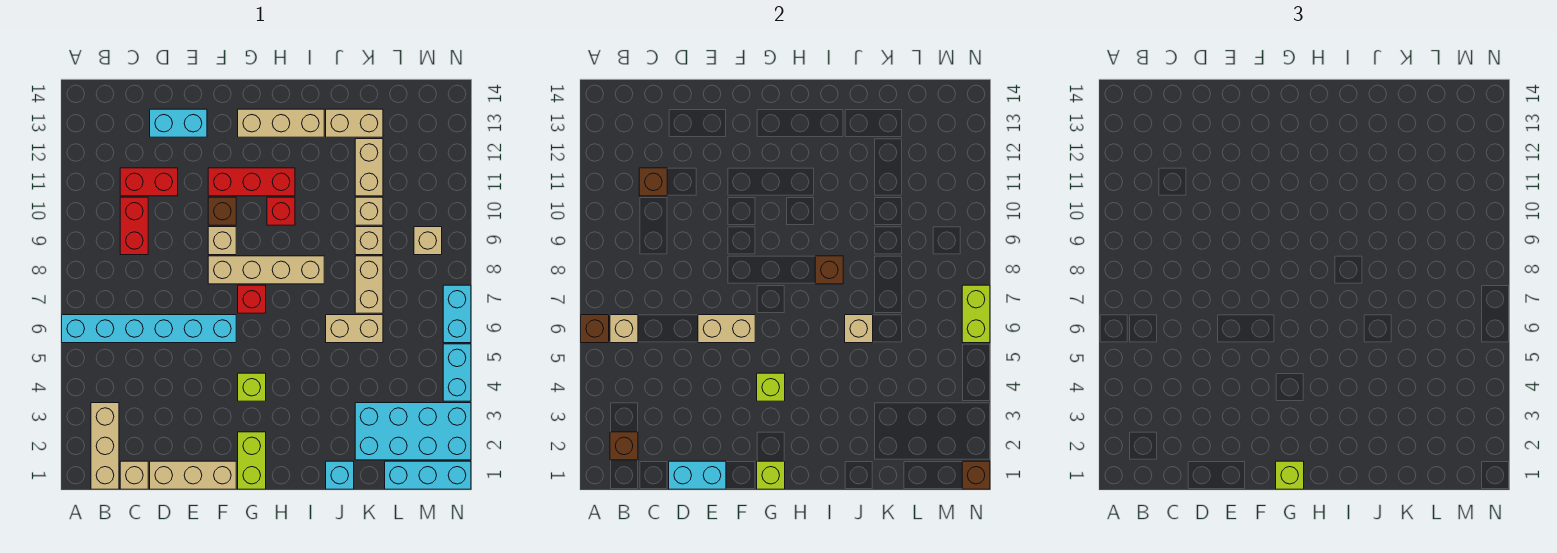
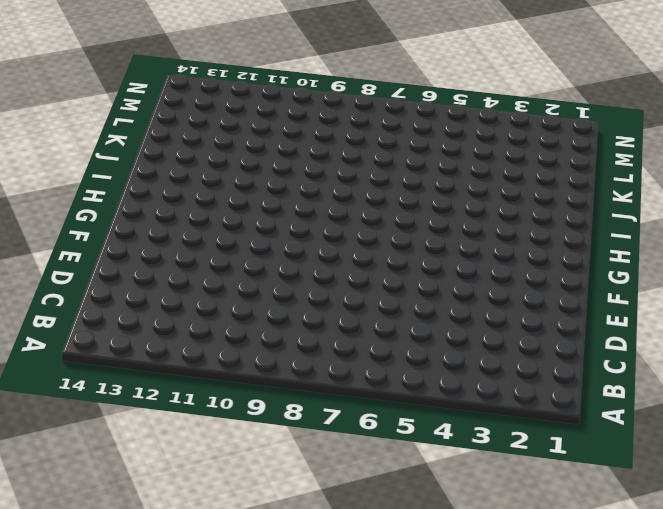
none -> cyan brick A6:F6 level 1
none -> tan brick B1:B3 level 1
none -> tan brick C1 level 1
none -> red brick C9:C10 level 1

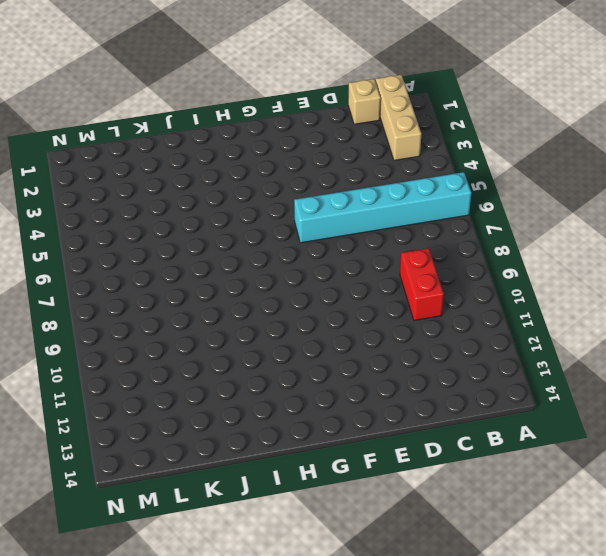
none -> red brick C11:D11 level 1
none -> tan brick D1:F1 level 1
none -> cyan brick D13:E13 level 1
none -> tan brick F8:I8 level 1

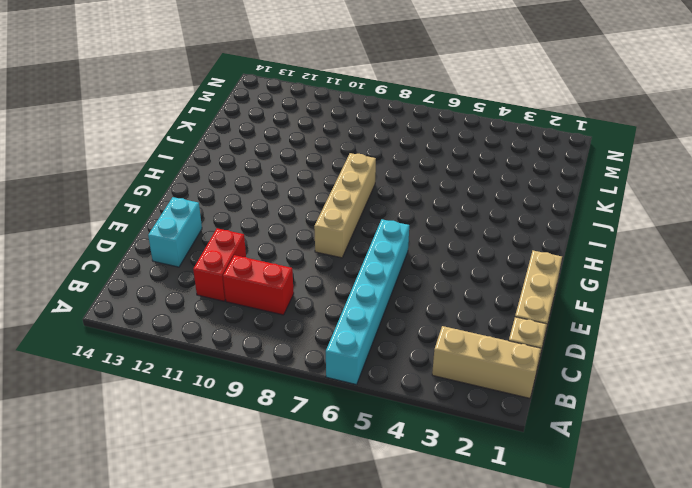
none -> tan brick F9 level 1
none -> brown brick F10 level 1
none -> red brick F11:H11 level 1
none -> lime brick G1:G2 level 1

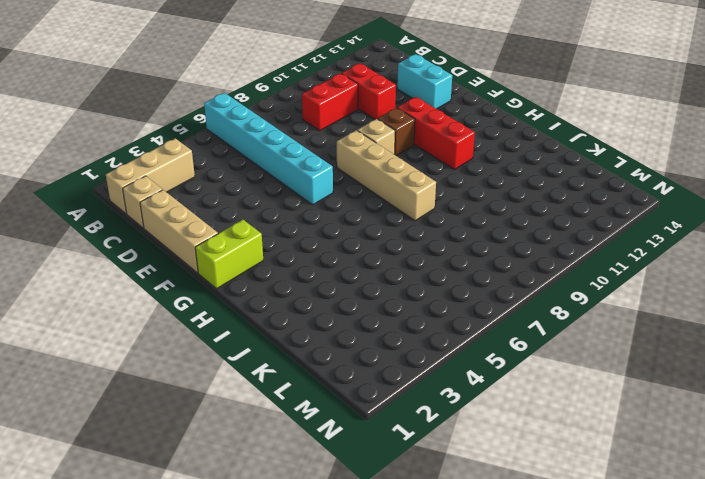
none -> lime brick G4 level 1
none -> red brick G7 level 1
none -> tan brick G13:I13 level 1
none -> red brick H10 level 1

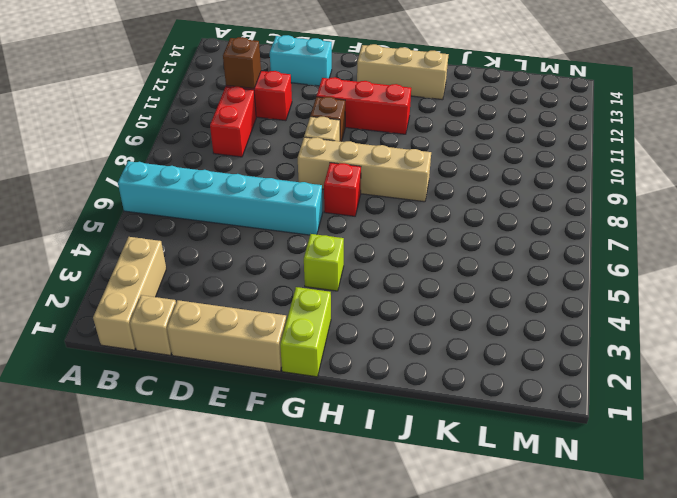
none -> red brick H10 level 1
none -> cyan brick J1 level 1
none -> tan brick J6:K6 level 1
none -> tan brick J13:K13 level 1

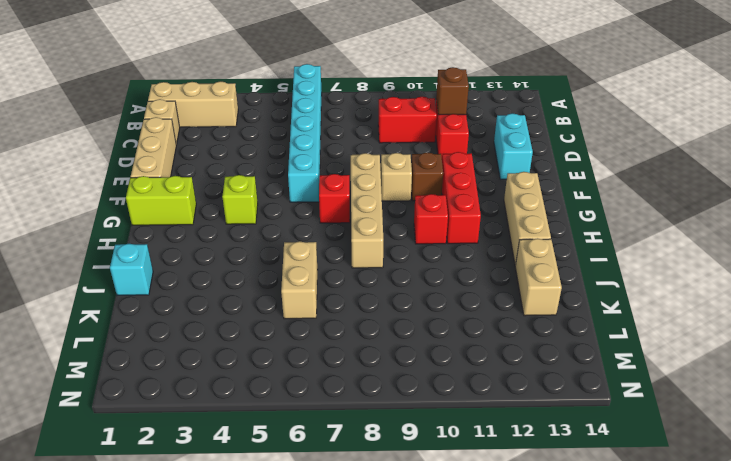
none -> cyan brick K2:N3 level 1
none -> tan brick K7:K8 level 1
none -> tan brick K9 level 1
none -> tan brick K10 level 1

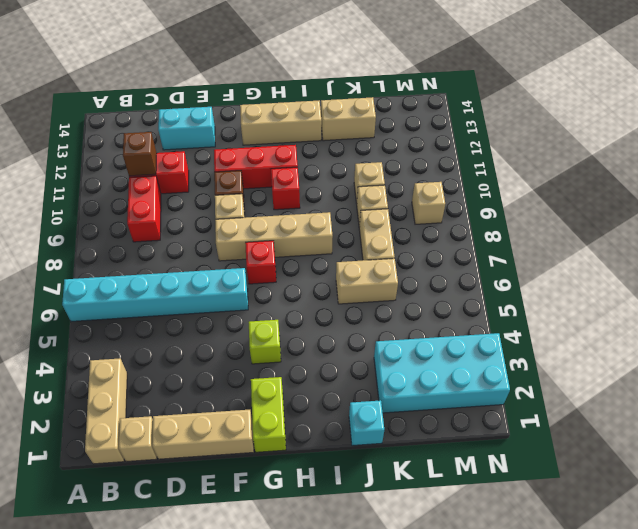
none -> tan brick K11:K12 level 1
none -> cyan brick L1:N1 level 1
none -> cyan brick N4:N5 level 1
none -> cyan brick N6:N7 level 1

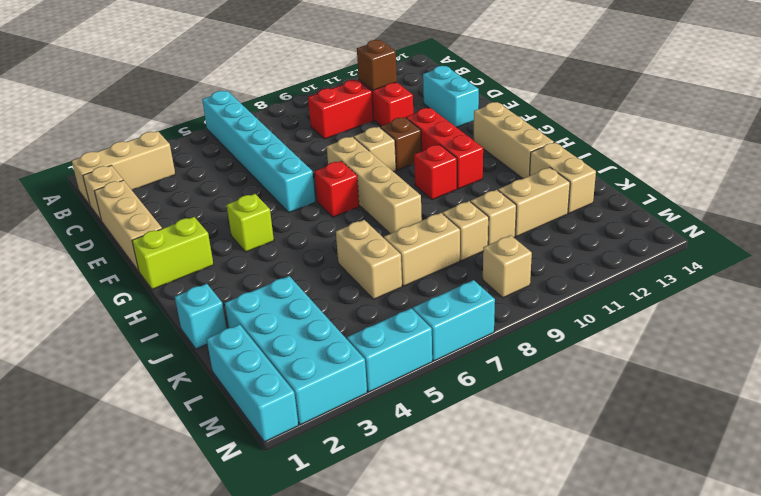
none -> brown brick A6 level 2
none -> brown brick B2 level 2
none -> tan brick B6 level 2
none -> cyan brick D1:E1 level 2

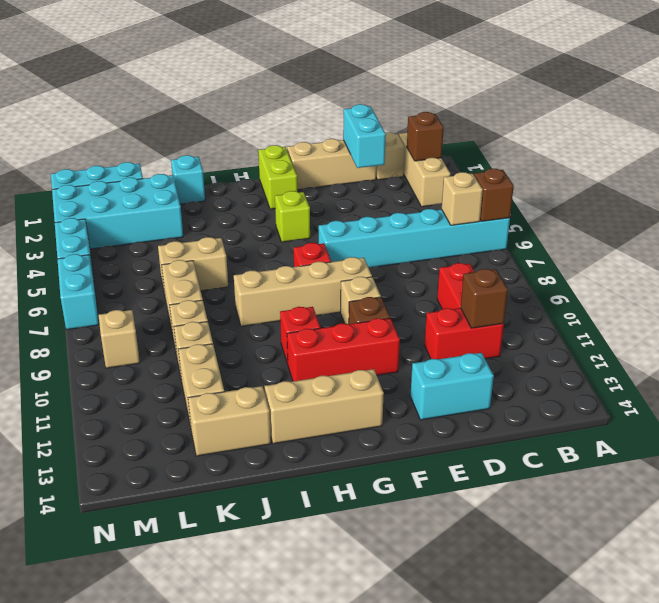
cyan brick D1:D2 level 2 -> cyan brick D1:E1 level 2
none -> tan brick E6:F6 level 2
none -> lime brick G1 level 2
none -> lime brick G4 level 2
none -> brown brick I8 level 2

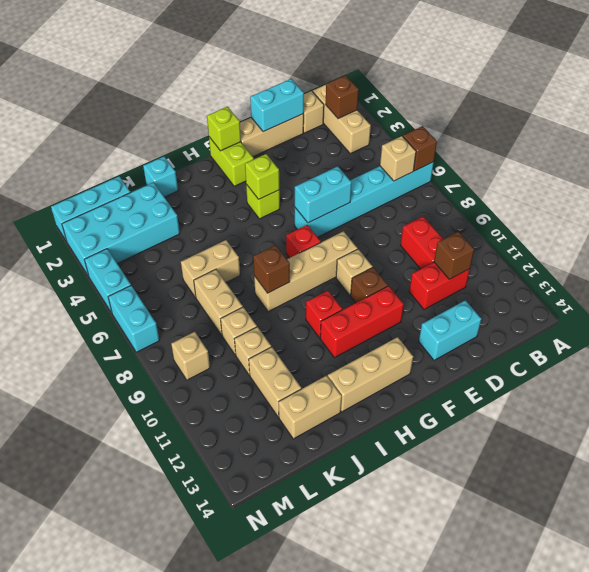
cyan brick E6:F6 level 2 -> tan brick E6:F6 level 2
none -> tan brick J6 level 2
none -> brown brick N1 level 2
none -> lime brick N6:N7 level 2
none -> lime brick G1 level 3

